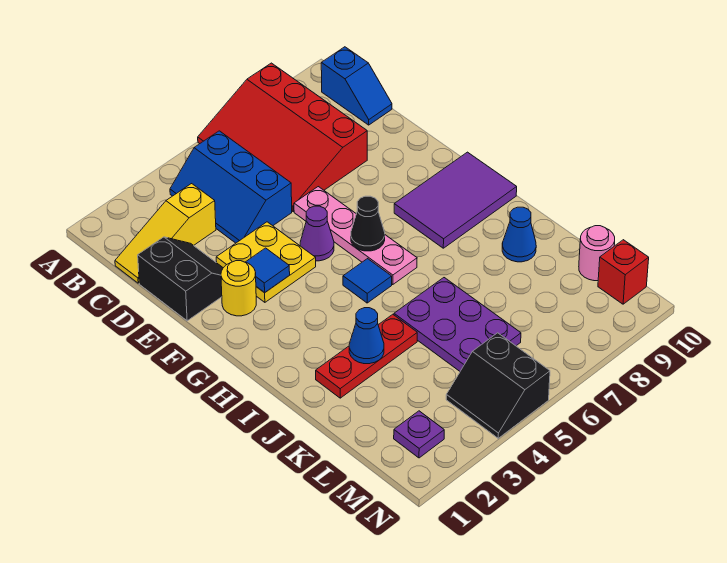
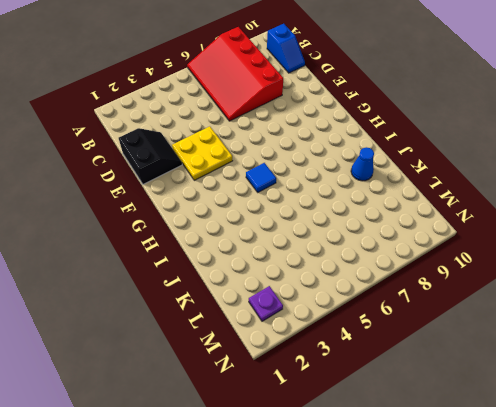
none -> blue slope B4:D5 level 1 top 5
none -> yellow slope C1:C3 level 1 top 3
none -> pink plate E6:H6 level 1

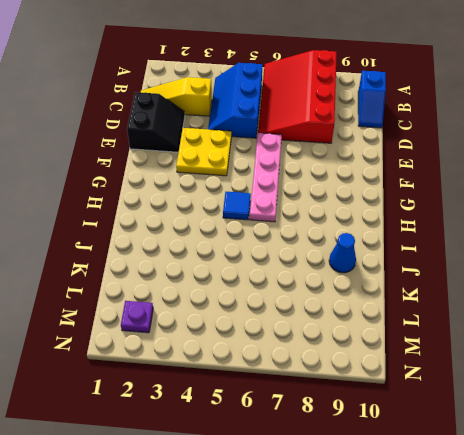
none -> yellow round brick F2 level 1
none -> purple cone F5 level 1
none -> purple tile G8:H10 level 1

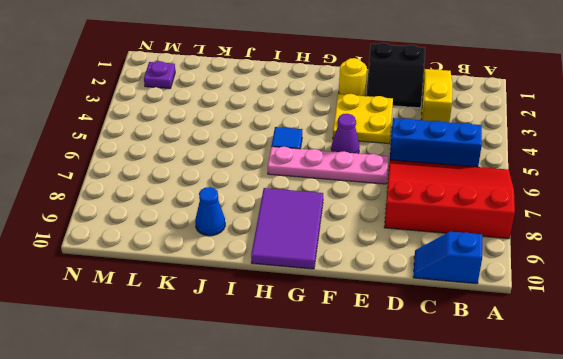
none -> red plate J2:J4 level 1
none -> purple plate J5:L6 level 1
none -> pink round brick L10 level 1

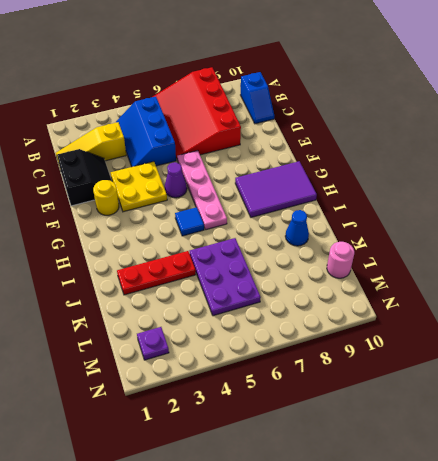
none -> black slope M4:N5 level 1 top 5
none -> red brick M10 level 1
none -> blue tile F3 level 2

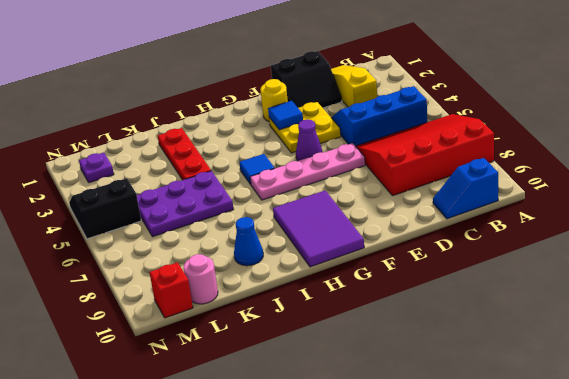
none -> black cone G6 level 2
none -> blue cone J3 level 2

